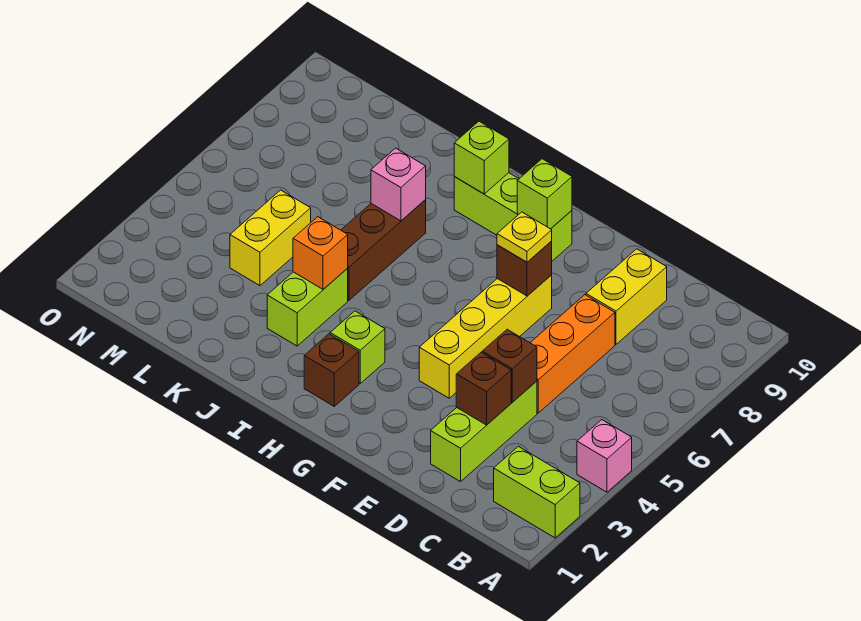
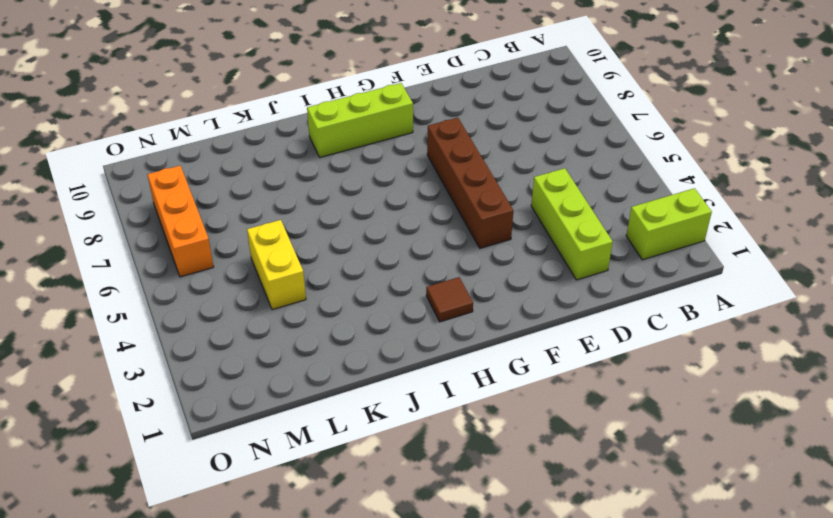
brown brick F4:F7 level 1 -> yellow brick F4:F7 level 1
brown tile H2 level 1 -> brown brick H2 level 1
orange brick N6:N8 level 1 -> orange brick D5:D7 level 1
none -> pink brick A4 level 1
none -> yellow brick D8:D9 level 1
none -> lime brick H3 level 1

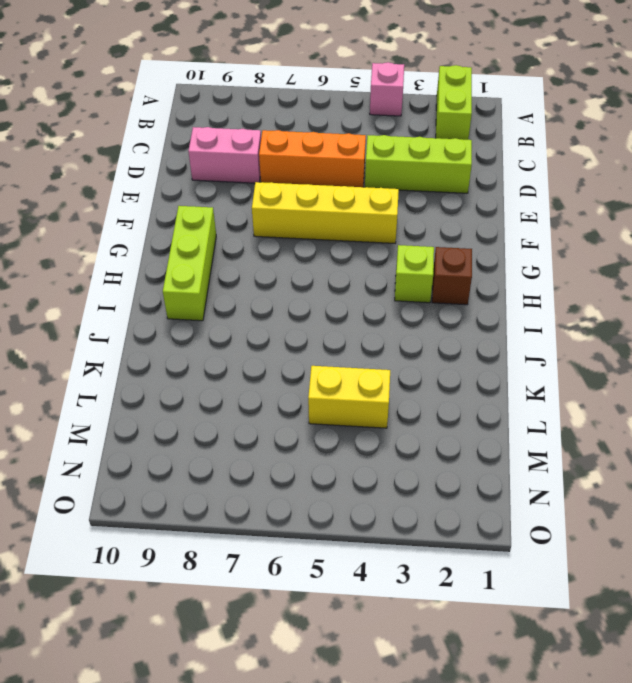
pink brick D8:D9 level 1 -> yellow brick D8:D9 level 1
none -> lime brick J3:J4 level 1
none -> brown brick J5:J7 level 1
none -> brown brick D3 level 2

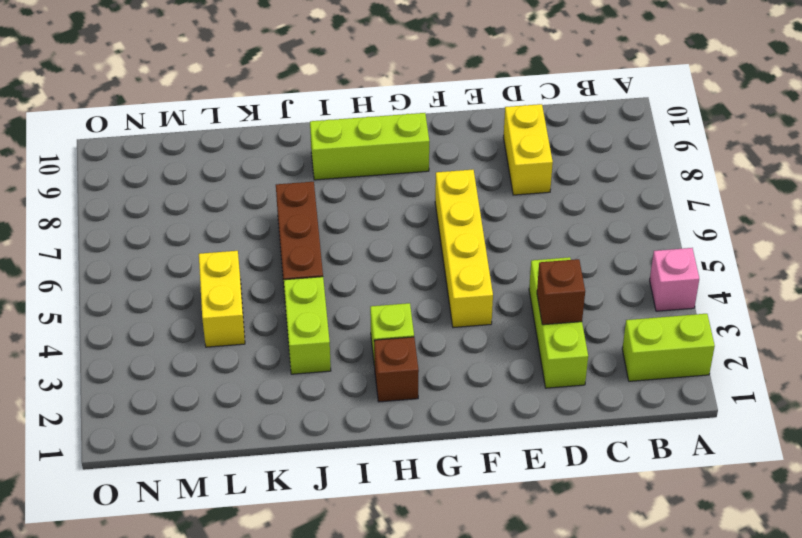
none -> orange brick D5:D7 level 1
none -> brown brick D4 level 2
none -> brown brick F7 level 2

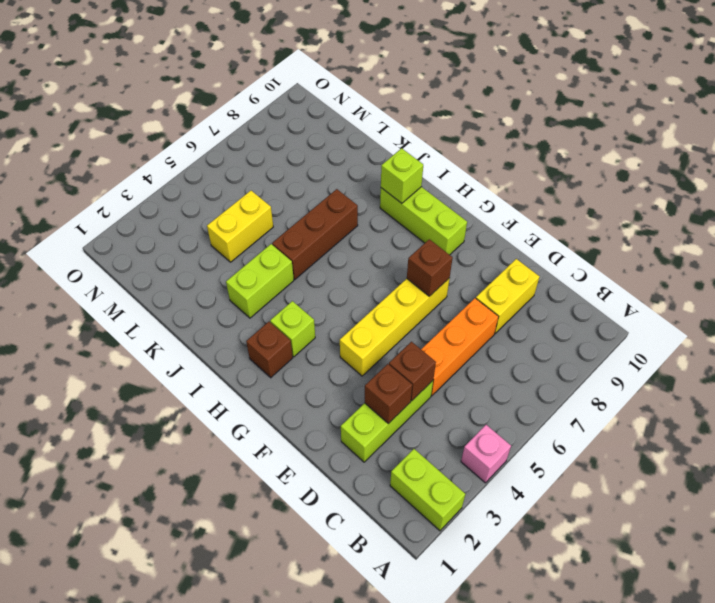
none -> lime brick G9 level 2
none -> orange brick J4 level 2
none -> pink brick J7 level 2

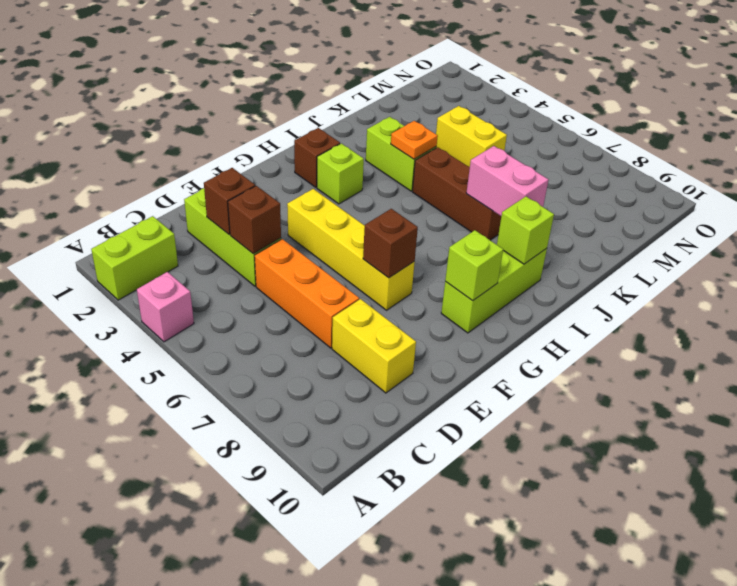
orange plate J4 level 2 -> orange brick J4 level 2
pink brick J7:J8 level 2 -> pink brick J7 level 2
none -> yellow plate F7 level 3

